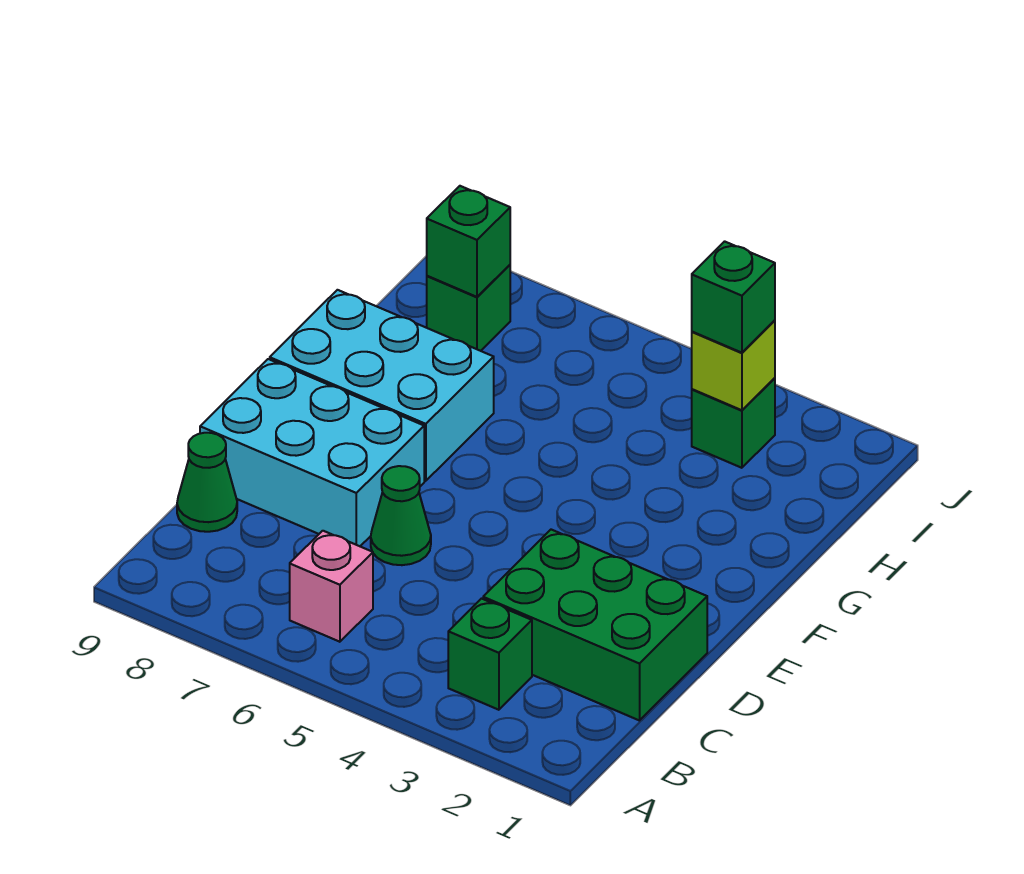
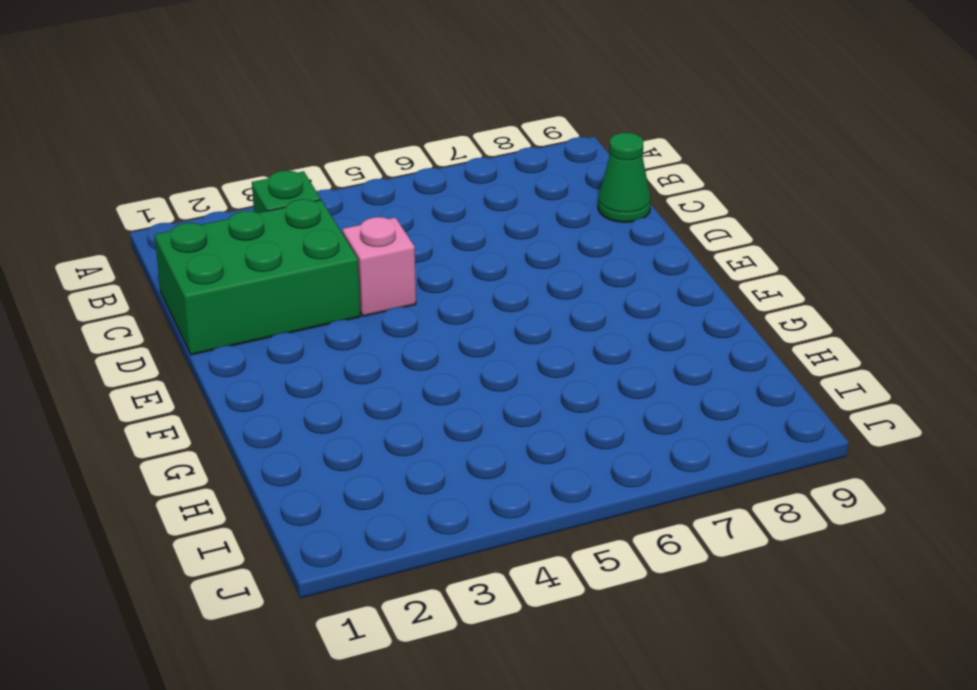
pink brick D4 level 1 -> pink brick B6 level 1
none -> green cone D6 level 1
none -> cyan brick D7:E9 level 1
none -> cyan brick F7:G9 level 1

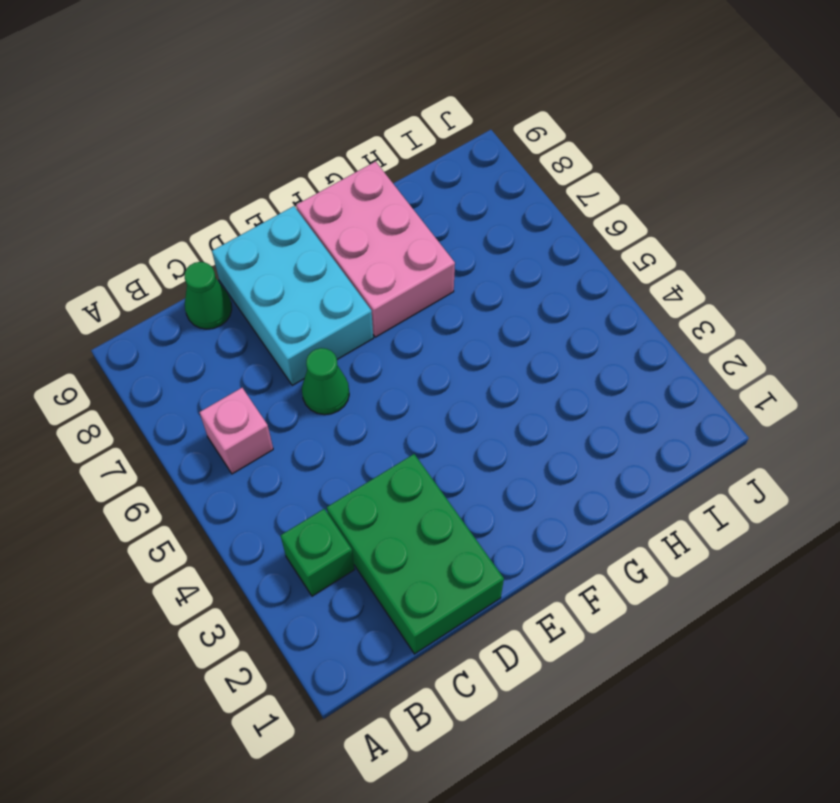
pink brick F7:G9 level 1 -> cyan brick F7:G9 level 1
none -> green brick I3 level 1
none -> green brick I8 level 1
none -> lime brick I3 level 2

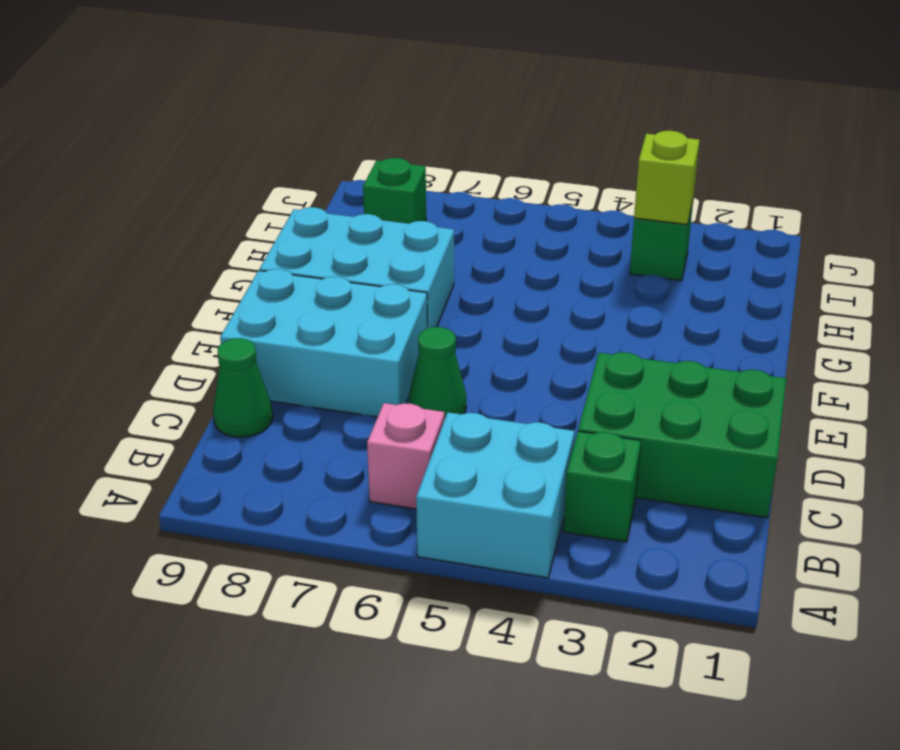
cyan brick A4:B5 level 1 -> none
none -> green brick I8 level 2
none -> green brick I3 level 3

